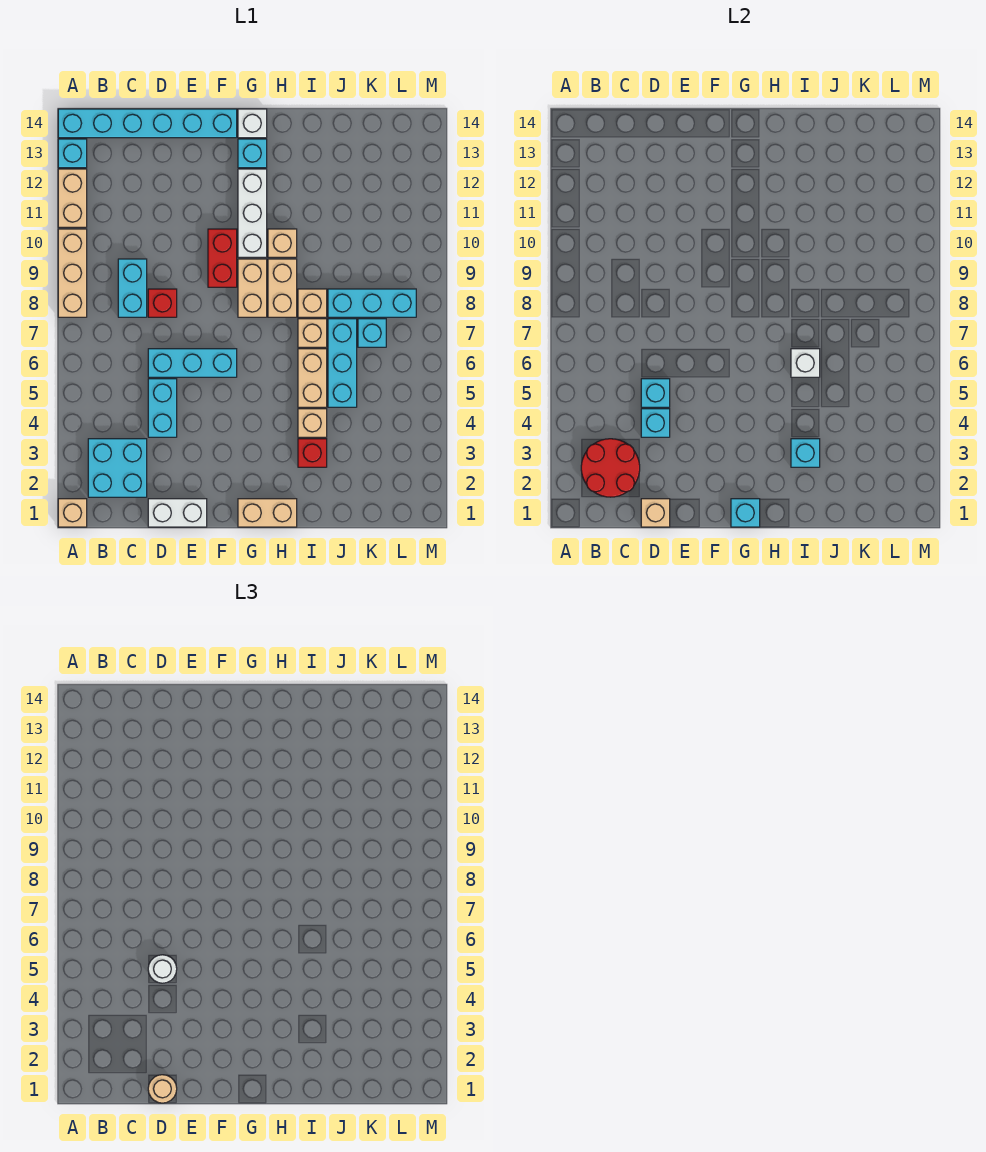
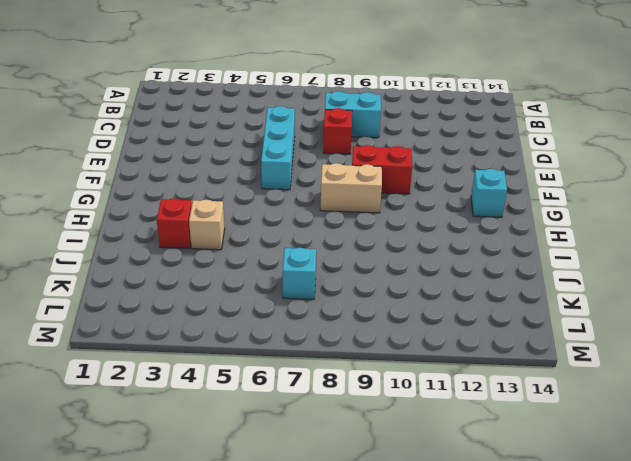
none -> tan brick A1 level 1
none -> tan brick A8:A10 level 1
none -> tan brick A11:A12 level 1
none -> cyan brick A13 level 1

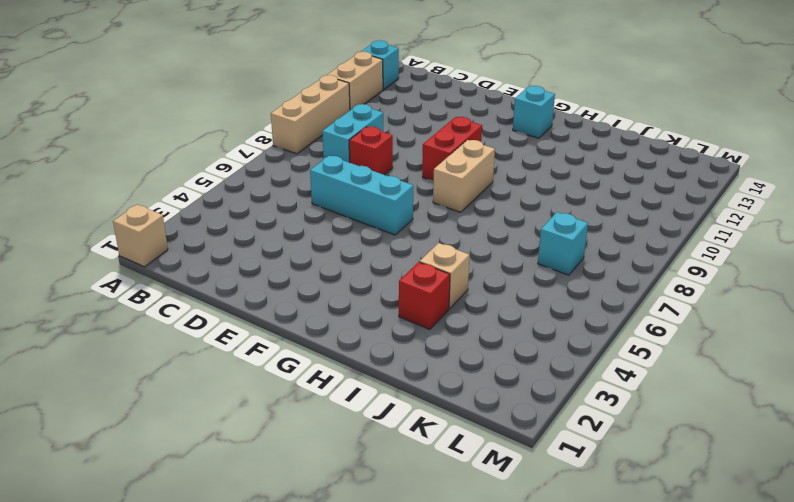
none -> cyan brick A14:F14 level 1
none -> cyan brick B2:C3 level 1
none -> white brick D1:E1 level 1
none -> cyan brick D4:D5 level 1

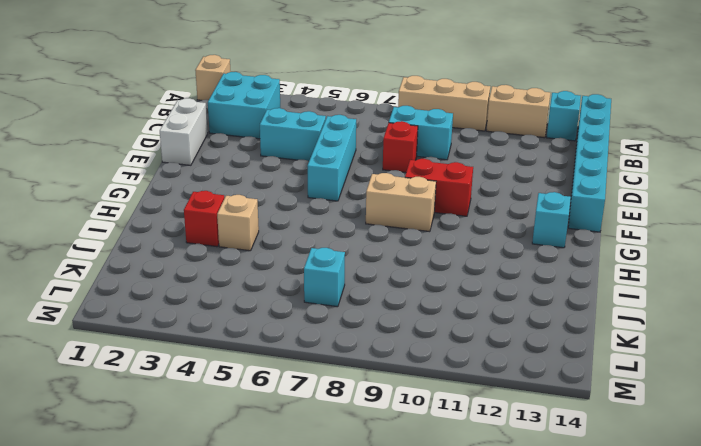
none -> tan brick G1:H1 level 1
none -> white brick G10:G12 level 1
none -> white brick G14 level 1
none -> tan brick H8:H9 level 1

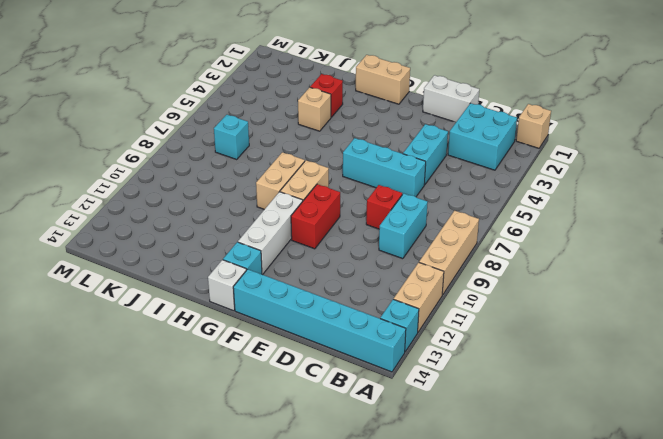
none -> tan brick H10 level 1
none -> tan brick I5:I6 level 1
none -> tan brick I7 level 1
none -> tan brick I8 level 1

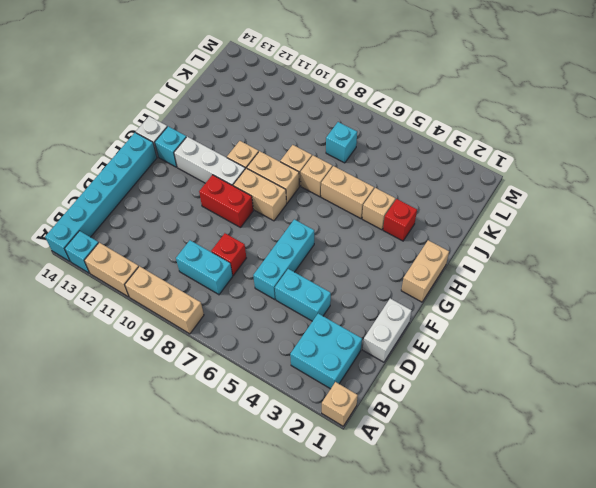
none -> cyan brick J5:J7 level 1
none -> cyan brick J8:L8 level 1
none -> red round brick B2:C3 level 2
none -> tan brick D1 level 2

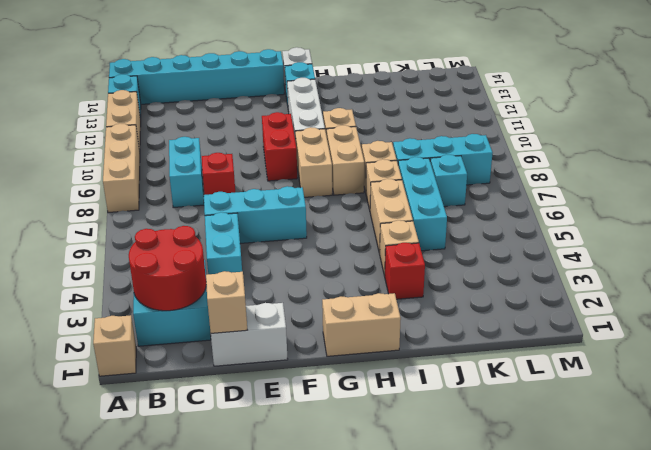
none -> cyan brick D4 level 2
none -> cyan brick D5 level 2
none -> cyan brick G1 level 2
none -> cyan brick I3 level 2

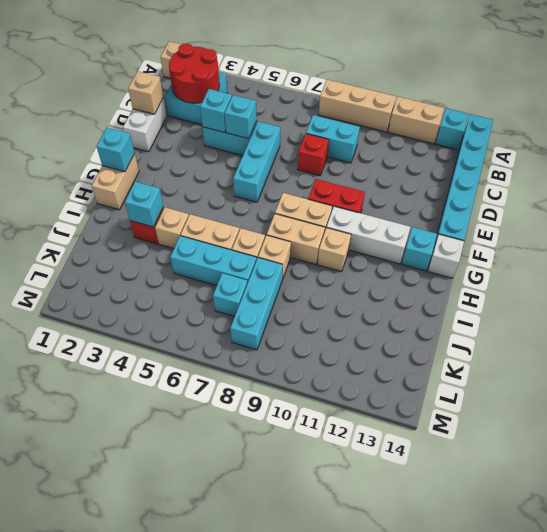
none -> white brick I6 level 2
none -> tan round brick D1 level 3
none -> white round brick D5 level 3

